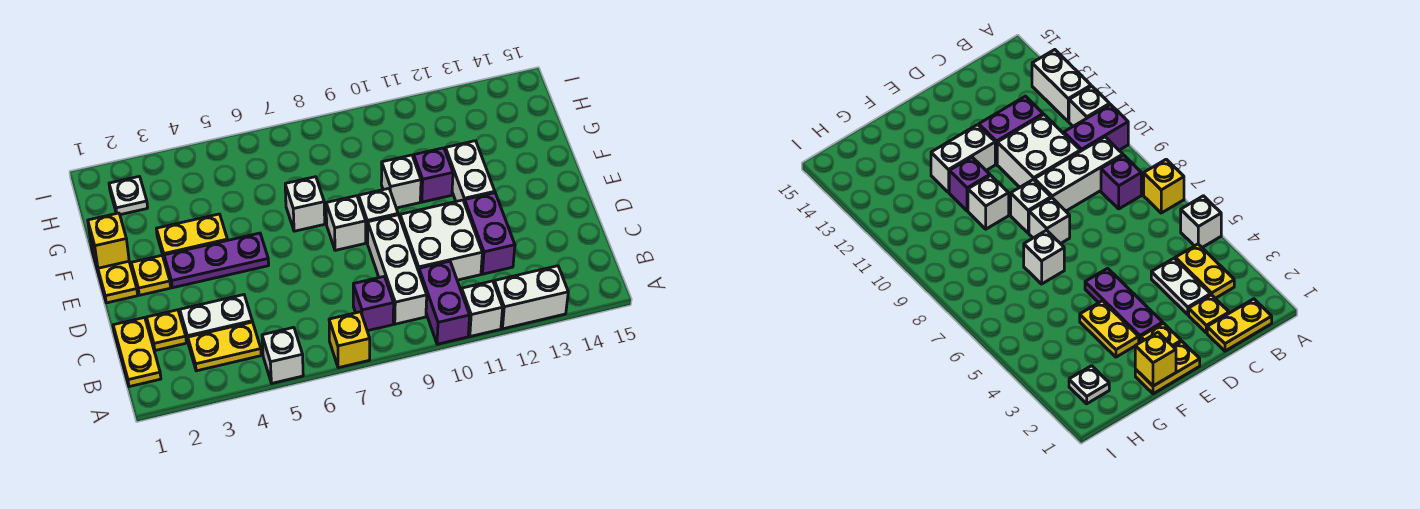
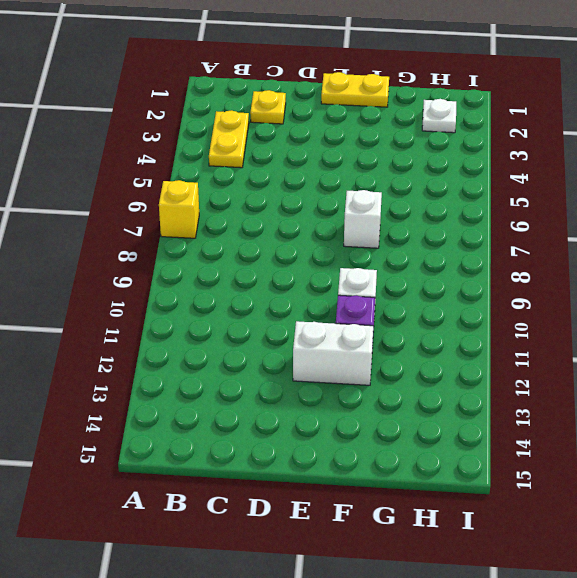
none -> white brick A5 level 1
none -> purple brick A10:B10 level 1
none -> white brick A11 level 1

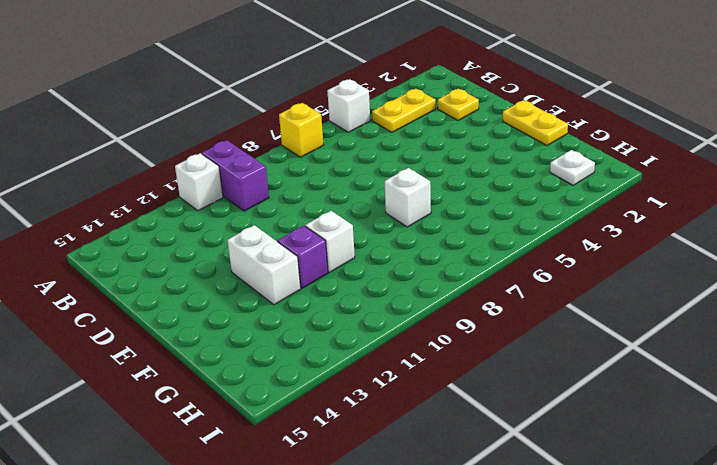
none -> white brick A12:A13 level 1
none -> yellow plate B1:C1 level 1
none -> purple brick B8 level 1

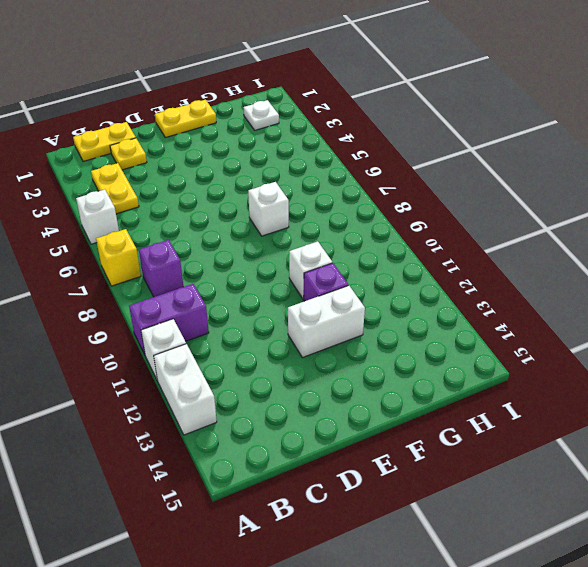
none -> white brick B9:D9 level 1
none -> white plate C3:C4 level 1
none -> white brick C10:D11 level 1

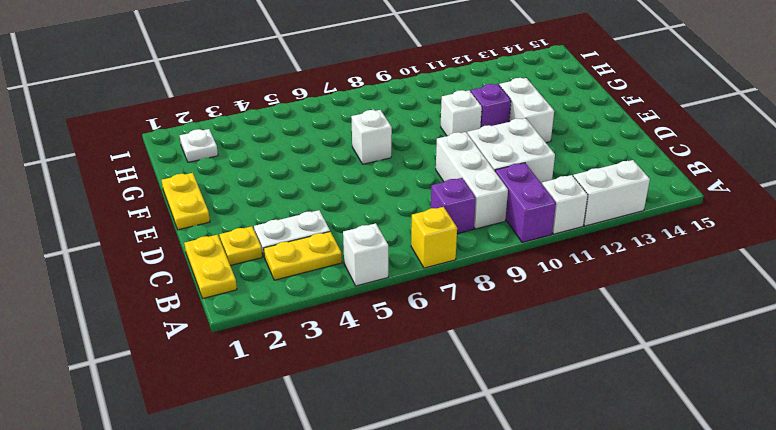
none -> purple brick C12:D12 level 1
none -> yellow plate E2 level 1
none -> purple plate E3:E5 level 1

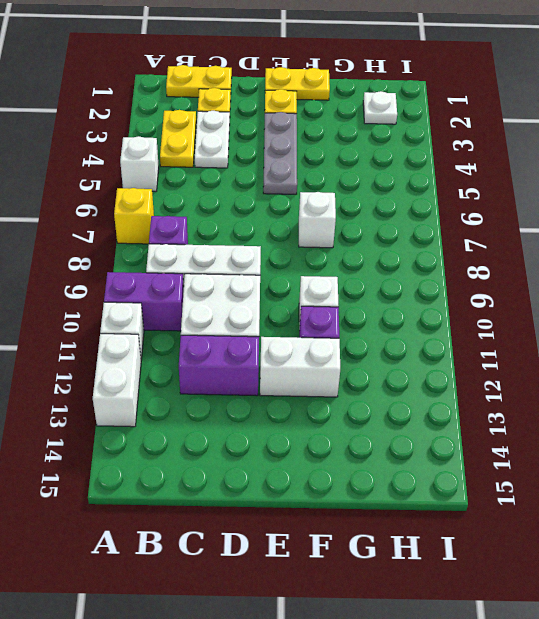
grey plate E3:E5 level 1 -> purple plate E3:E5 level 1
none -> white brick E8 level 1
none -> white brick E9 level 1
none -> yellow plate F3:F4 level 1

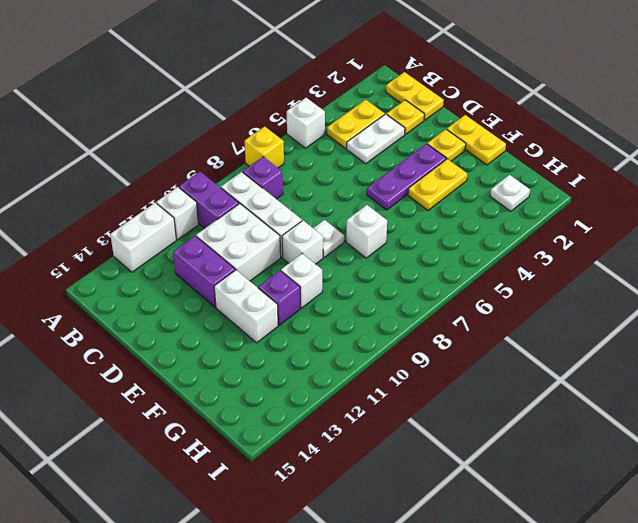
white plate E8 level 1 -> white brick E8 level 1
none -> yellow brick F1 level 2

